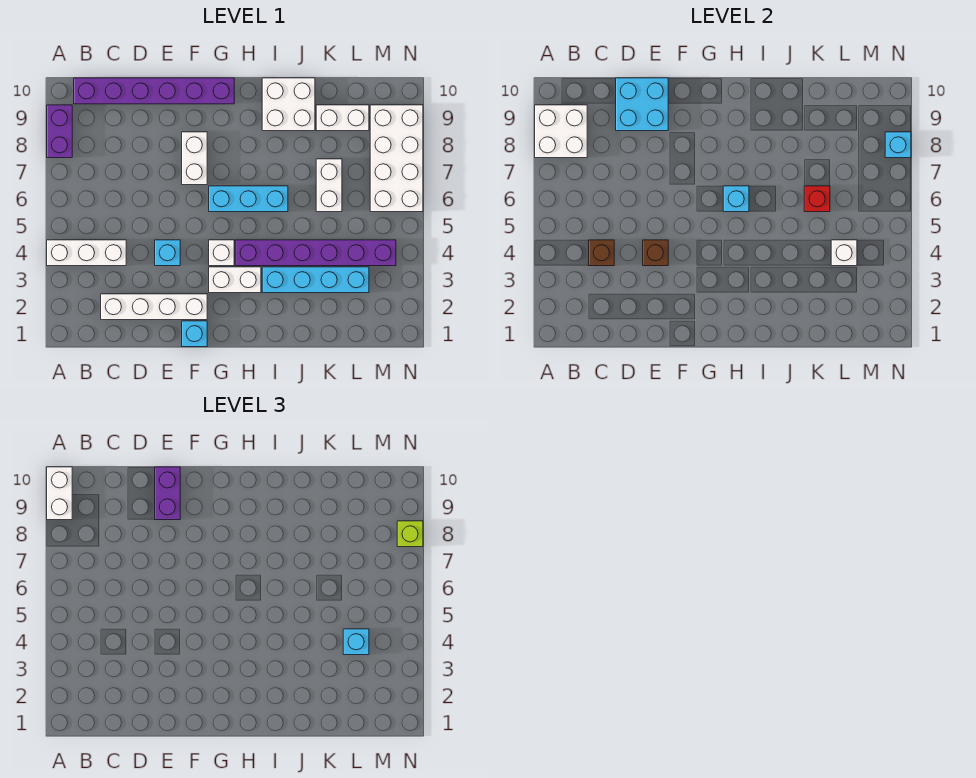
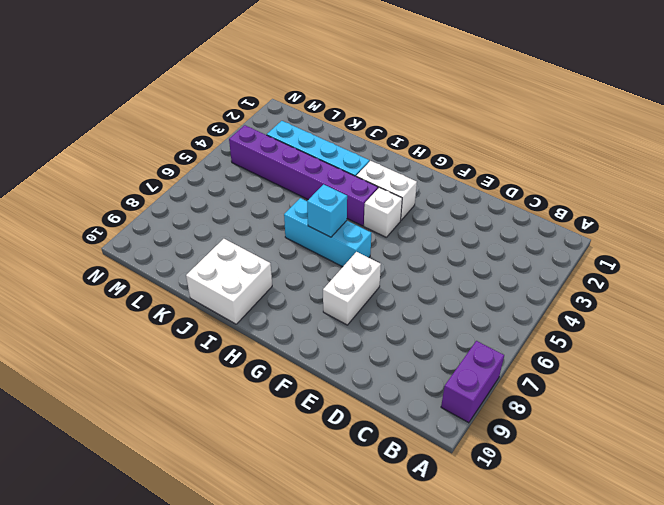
none -> white brick A4:C4 level 1
none -> purple brick B10:G10 level 1
none -> white brick C2:F2 level 1

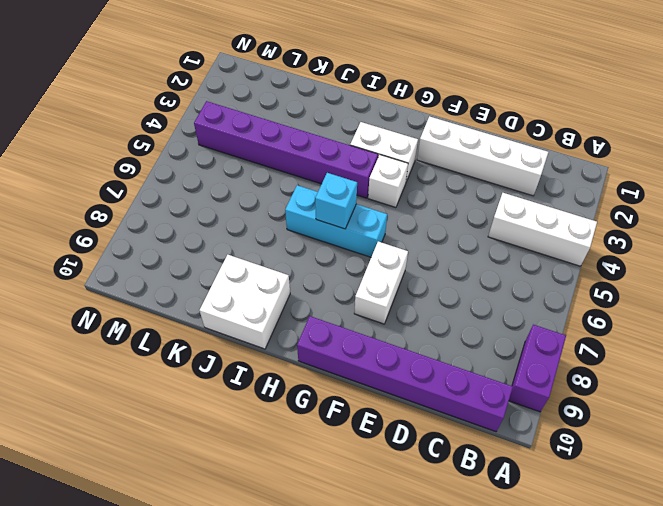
none -> cyan brick E4 level 1
none -> cyan brick F1 level 1
none -> cyan brick I3:L3 level 1

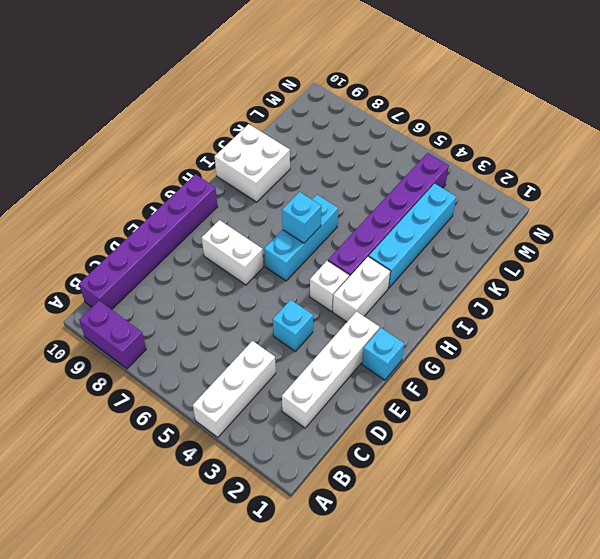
none -> white brick K6:K7 level 1
none -> white brick K9:L9 level 1
none -> white brick M6:N9 level 1

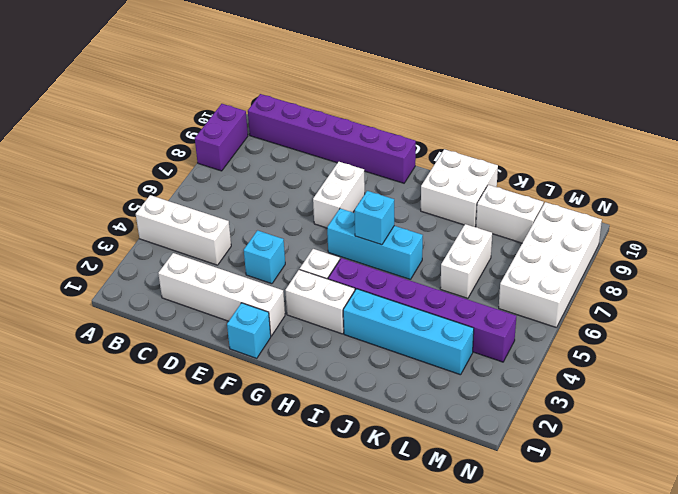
none -> white brick A8:B9 level 2
none -> brown brick C4 level 2
none -> cyan brick D9:E10 level 2

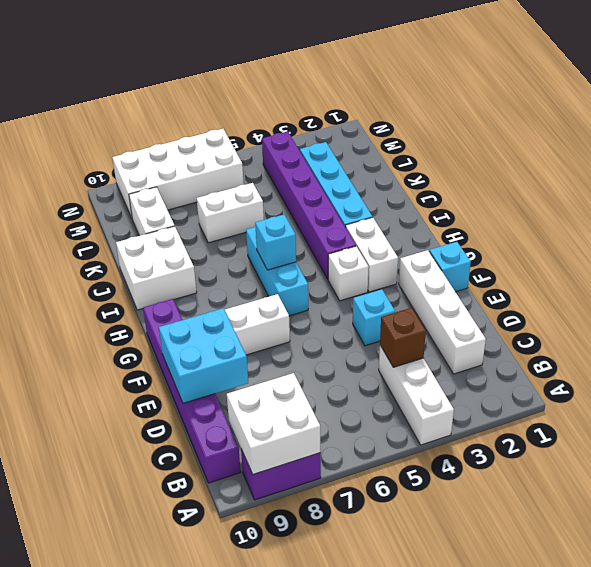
none -> brown brick E4 level 2
none -> red brick K6 level 2
none -> white brick L4 level 2

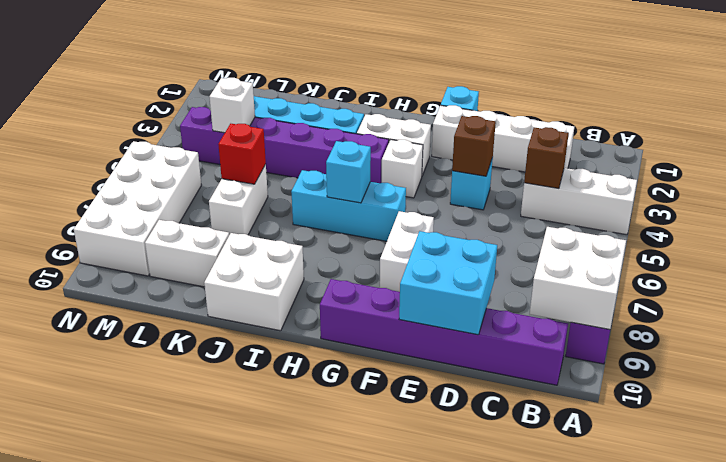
none -> cyan brick N8 level 2
none -> white brick A9:A10 level 3
none -> purple brick E9:E10 level 3

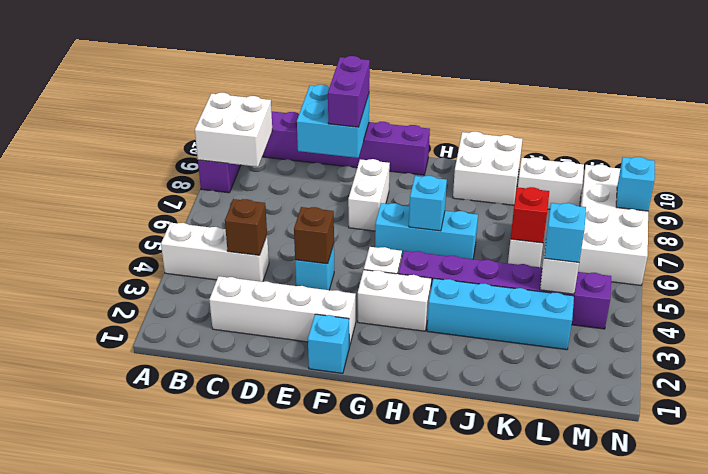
none -> white brick A9:A10 level 3
none -> lime brick N8 level 3

